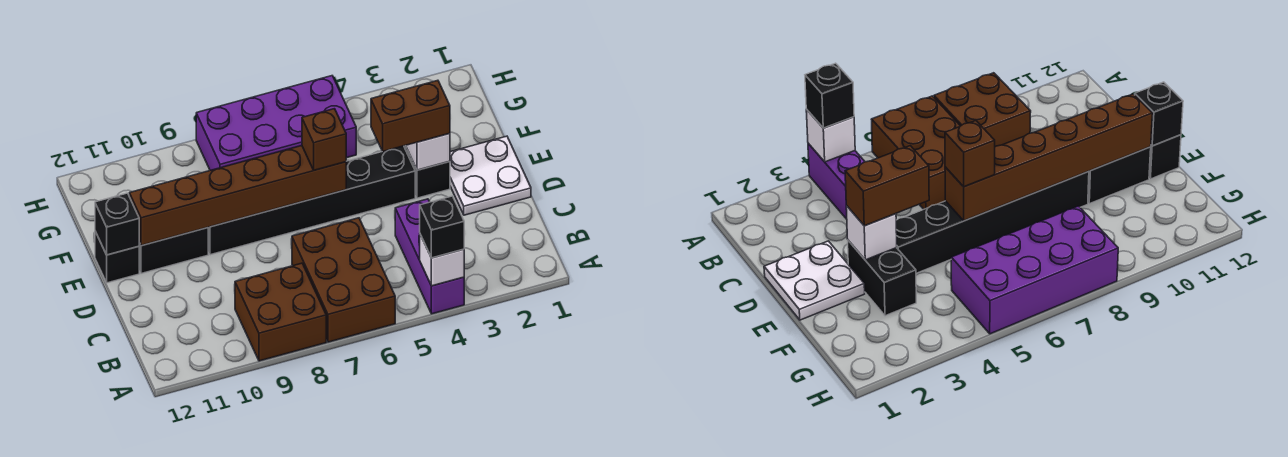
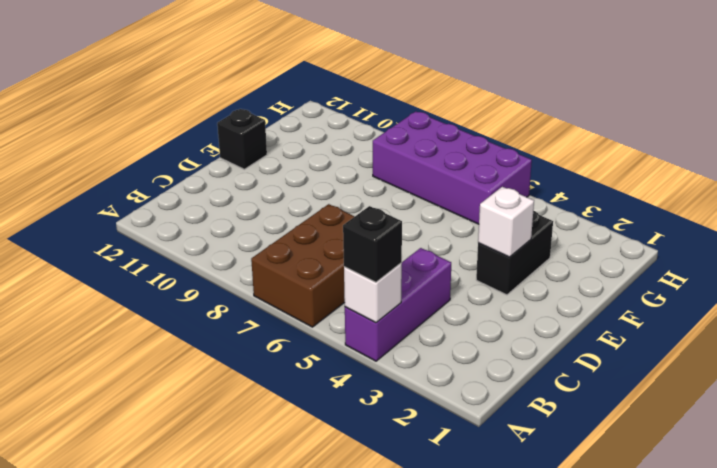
none -> brown brick A8:B9 level 1
none -> white plate D1:E2 level 1
none -> black brick E4:E9 level 1

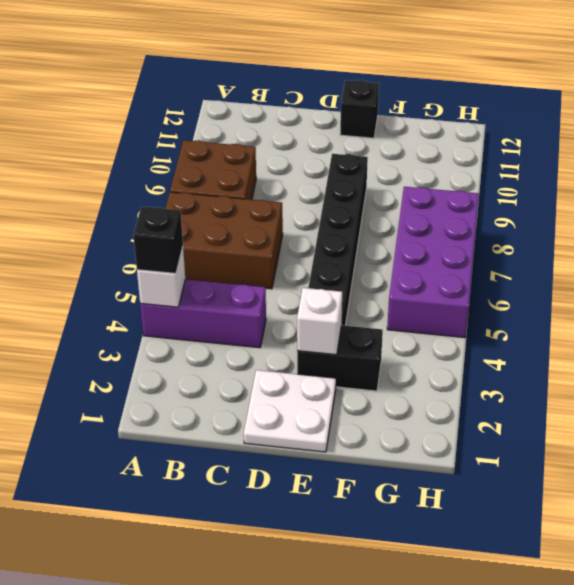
none -> black brick E10:E11 level 1
none -> brown brick E6:E11 level 2
none -> black brick E12 level 2

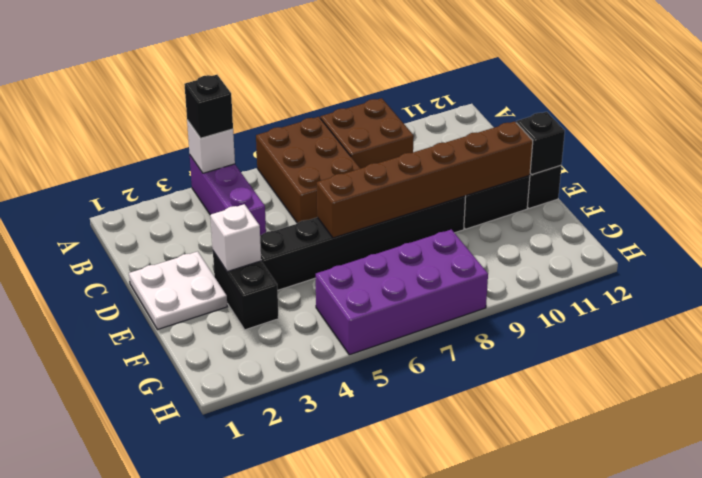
none -> brown brick E3:E4 level 3
none -> brown brick E6 level 3

